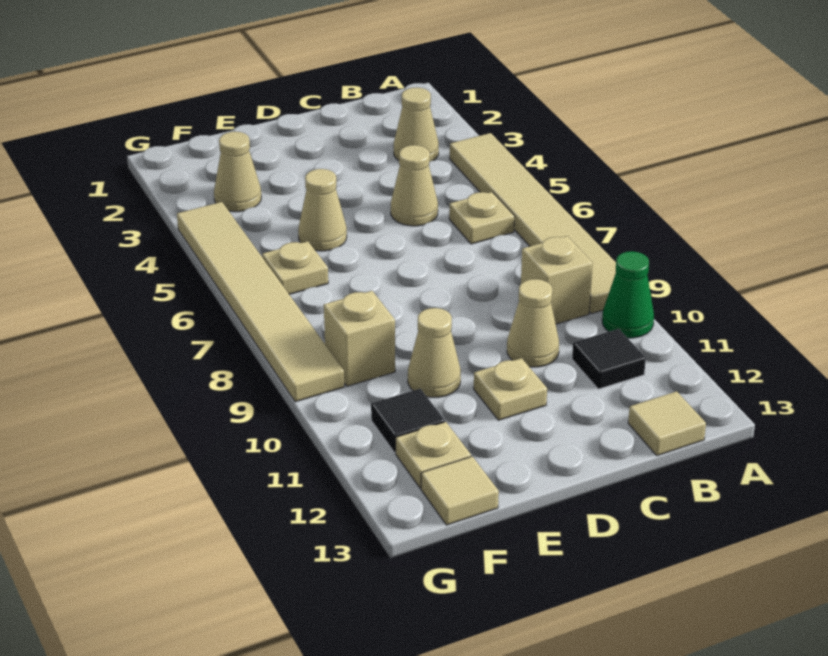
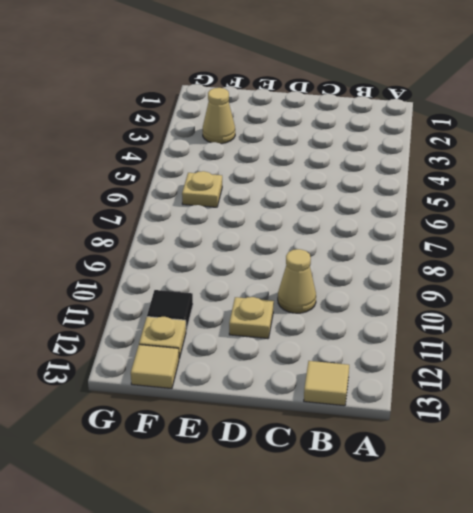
none -> tan tile A4:A9 level 1
none -> green cone A10 level 1
none -> tan cone B3 level 1

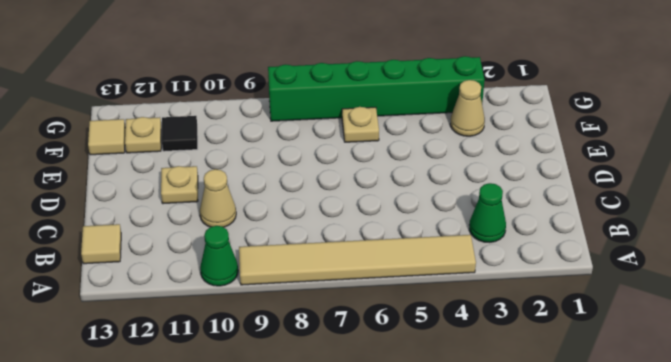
green cone B3 level 1 -> tan cone B3 level 1
green brick G3:G8 level 1 -> tan tile G4:G9 level 1
none -> tan plate B6 level 1
none -> tan brick B9 level 1
none -> black tile B11 level 1

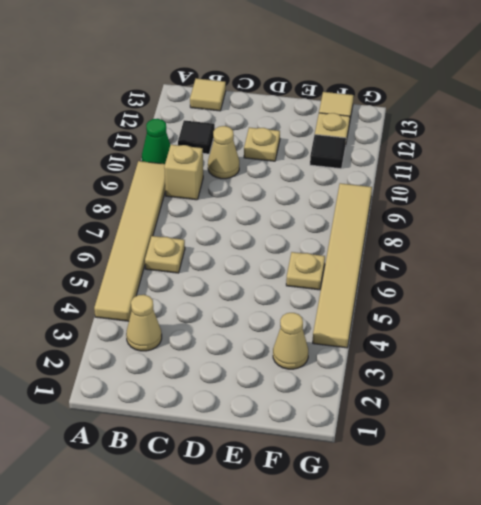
none -> tan cone C5 level 1
none -> tan cone E5 level 1
none -> tan cone E10 level 1

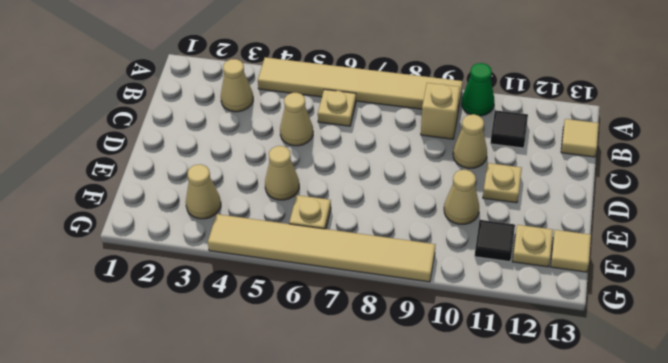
none -> tan brick F9 level 1

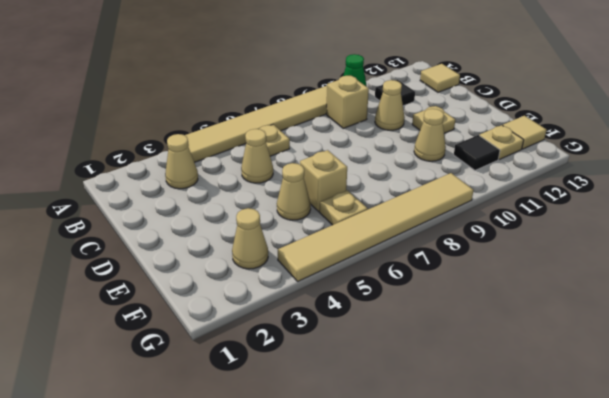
tan brick E6 level 1 -> tan brick F9 level 1

